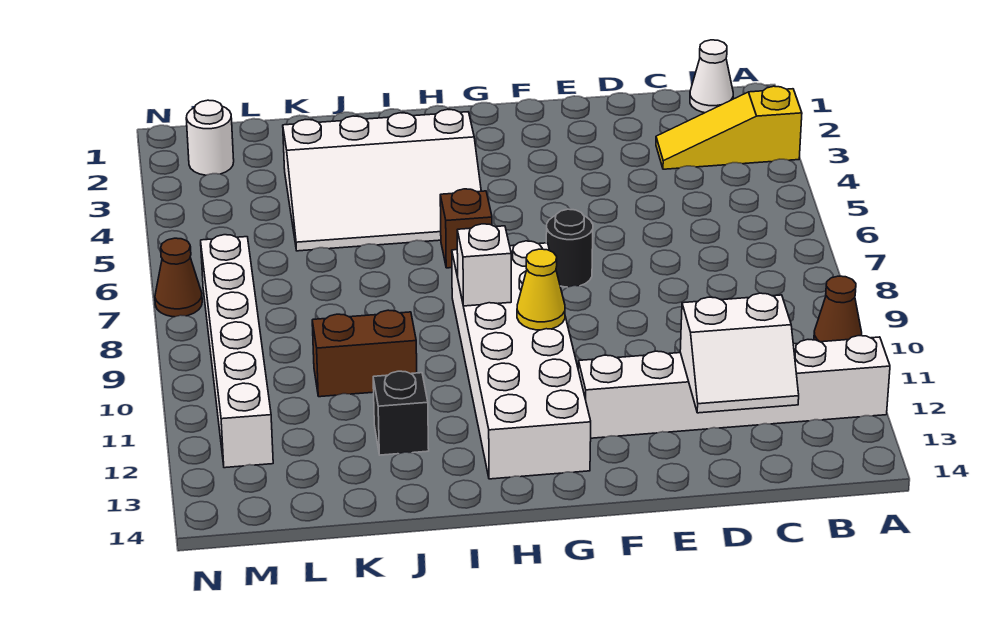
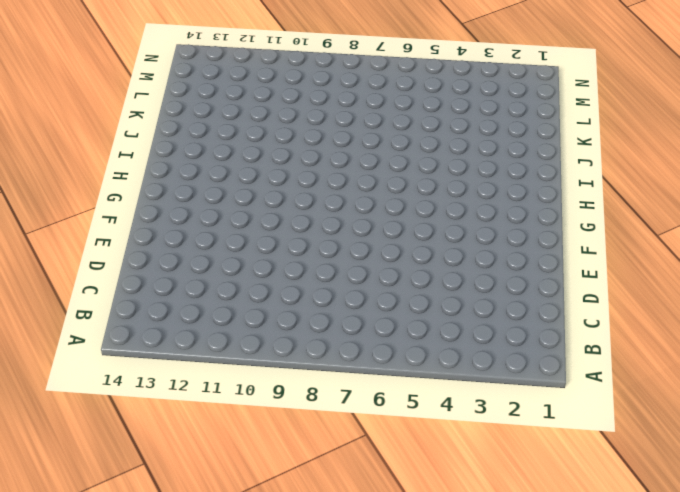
none -> yellow slope A3:C3 level 1 top A
none -> brown cone A10 level 1
none -> white brick A12:F12 level 1

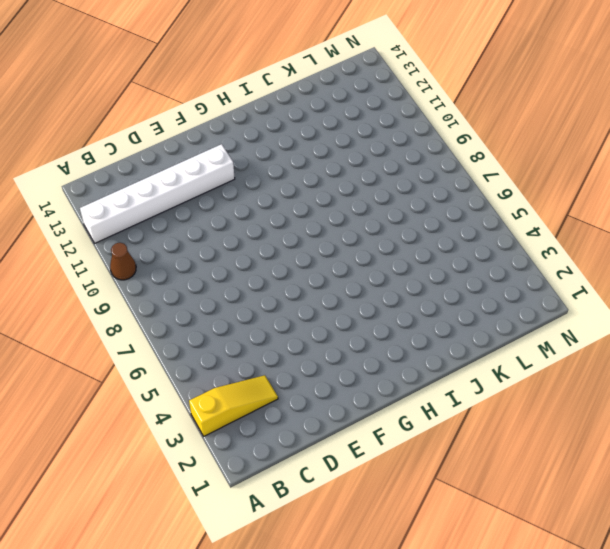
none -> white cone B1 level 1
none -> black round brick F7 level 1
none -> white brick G8:H13 level 1

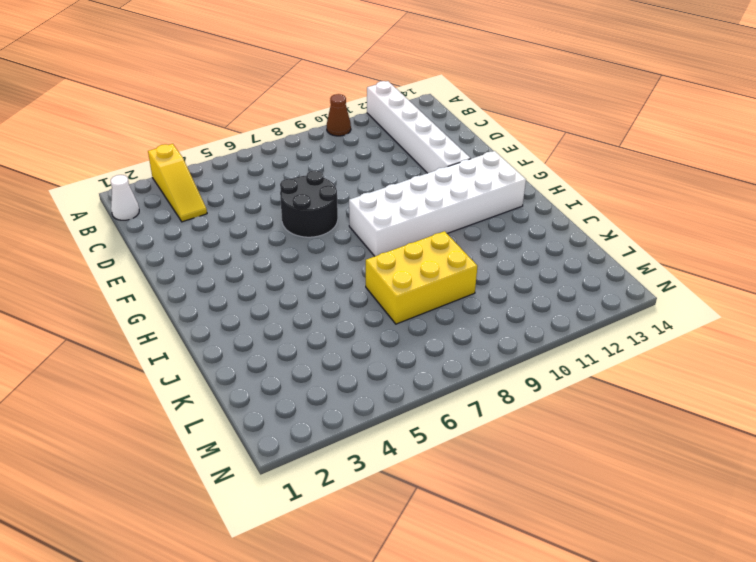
black round brick E6:F7 level 1 -> black round brick F7 level 1
yellow brick J7:K9 level 1 -> none
none -> white slope H3:K5 level 1 top 3
none -> brown brick H6 level 1
none -> brown brick J10:K10 level 1

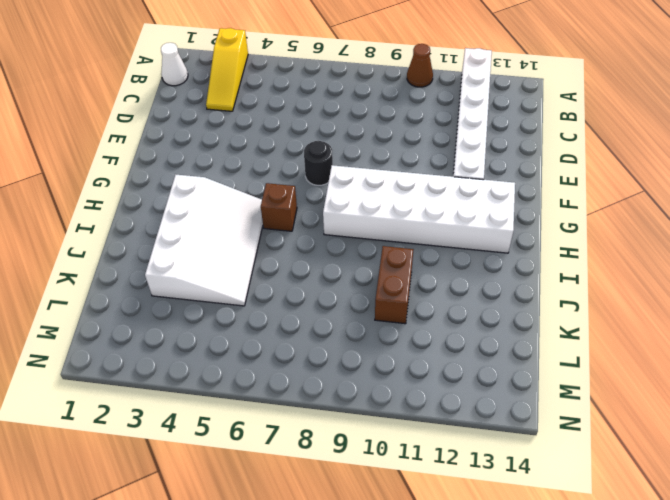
none -> black brick J12 level 1
none -> white round brick M2 level 1
none -> white brick M7:M12 level 1

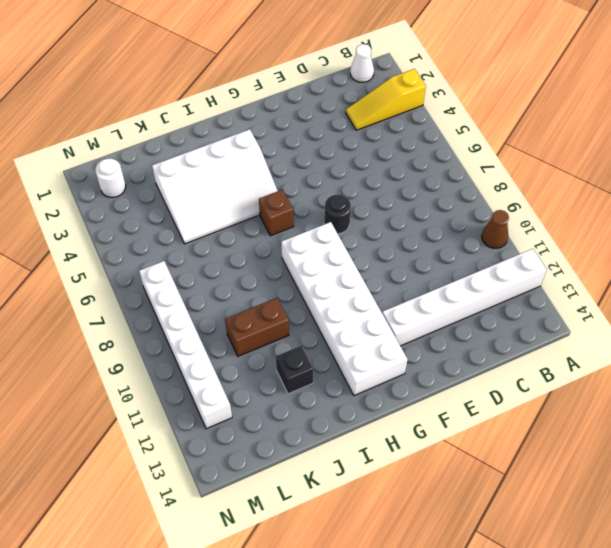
none -> brown cone N7 level 1
none -> white slope C12:D13 level 2 top 12
none -> yellow cone G10 level 2

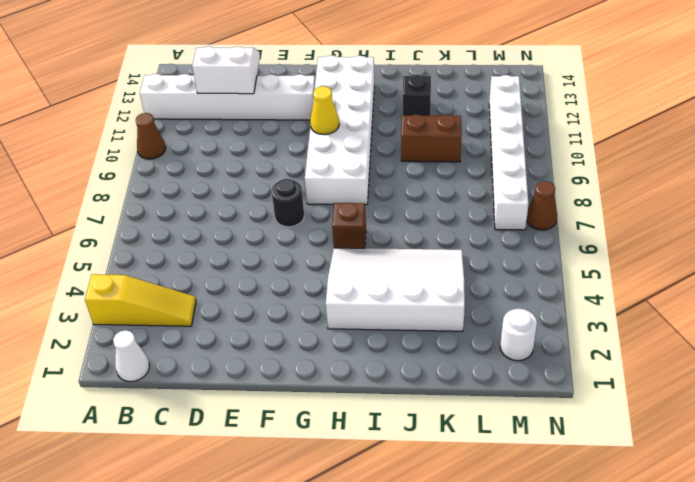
none -> white brick H9 level 2

